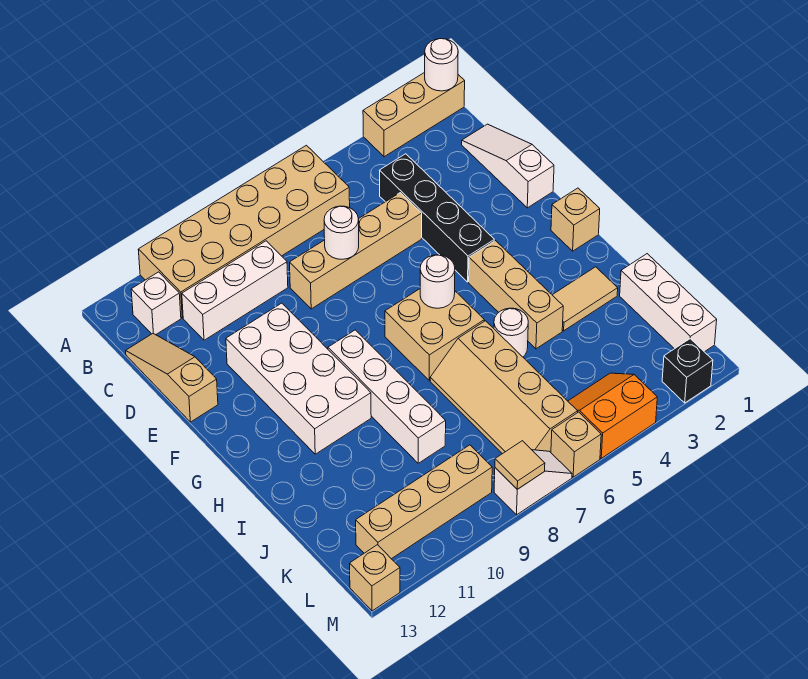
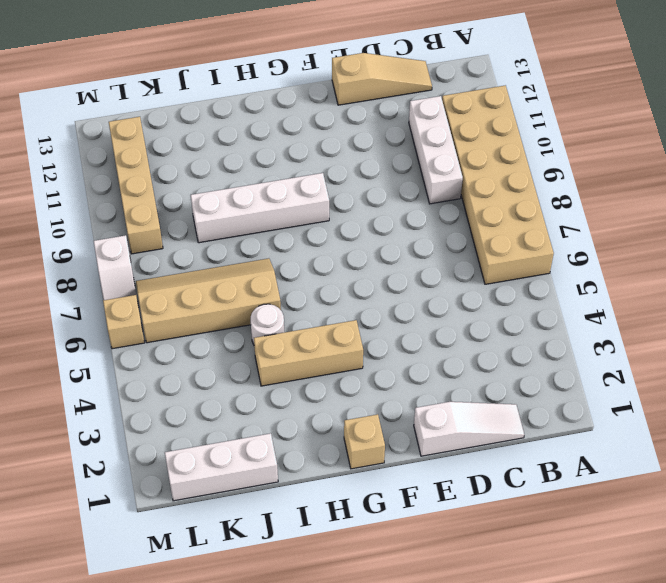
none -> tan brick A1:A3 level 1
none -> white brick B12 level 1
none -> black brick C4:F4 level 1

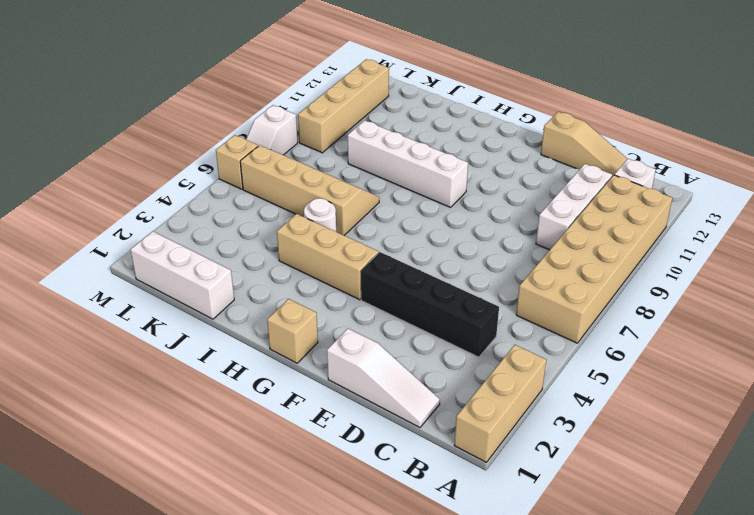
none -> tan brick D5:D8 level 1
none -> white brick E10:H11 level 1
none -> tan brick G6:H7 level 1

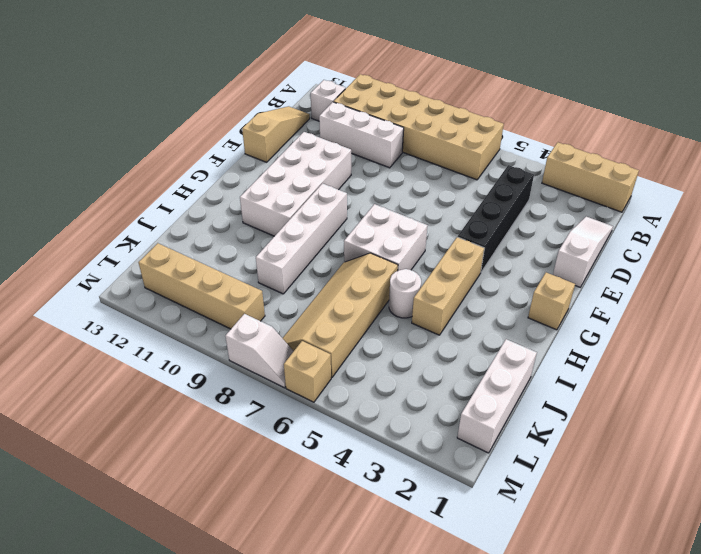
white brick G6:H7 level 1 -> tan brick G6:H7 level 1
none -> tan brick D5:D8 level 1
none -> tan tile I2:I3 level 1
none -> orange slope L4:M5 level 1 top M

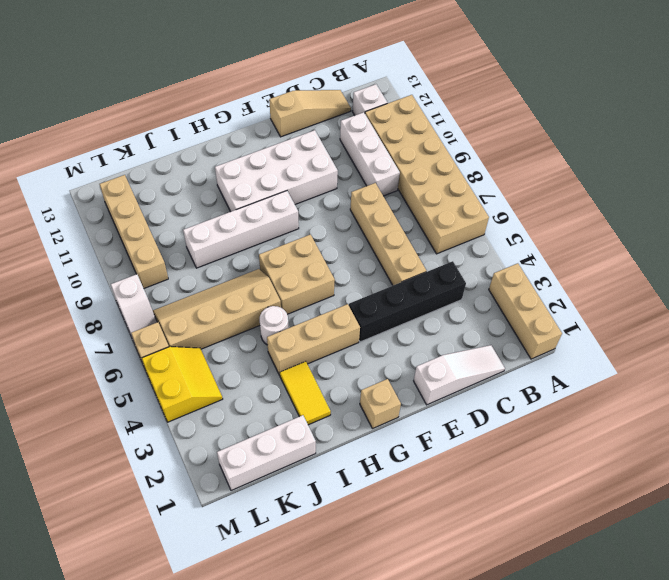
yellow tile I2:I3 level 1 -> tan tile I2:I3 level 1
yellow slope L4:M5 level 1 top M -> orange slope L4:M5 level 1 top M
none -> black brick M2 level 1
none -> tan brick M13 level 1
none -> white round brick A1 level 2

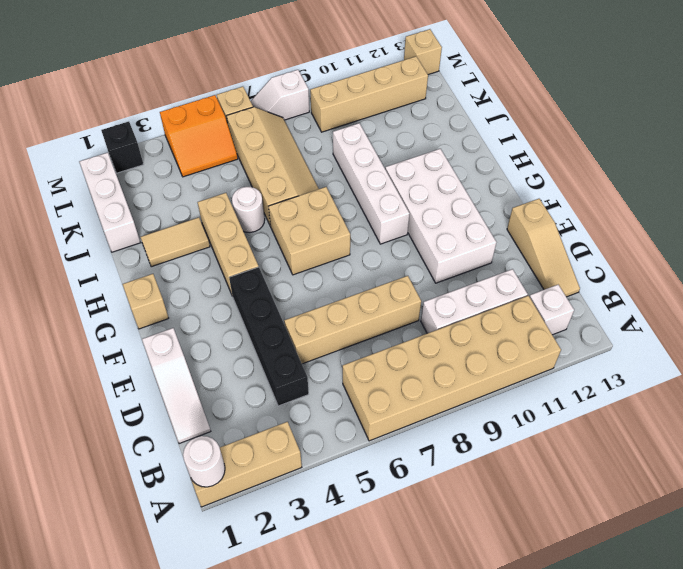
none -> white round brick D7 level 2
none -> white round brick G6 level 2
none -> tan tile M8 level 2

